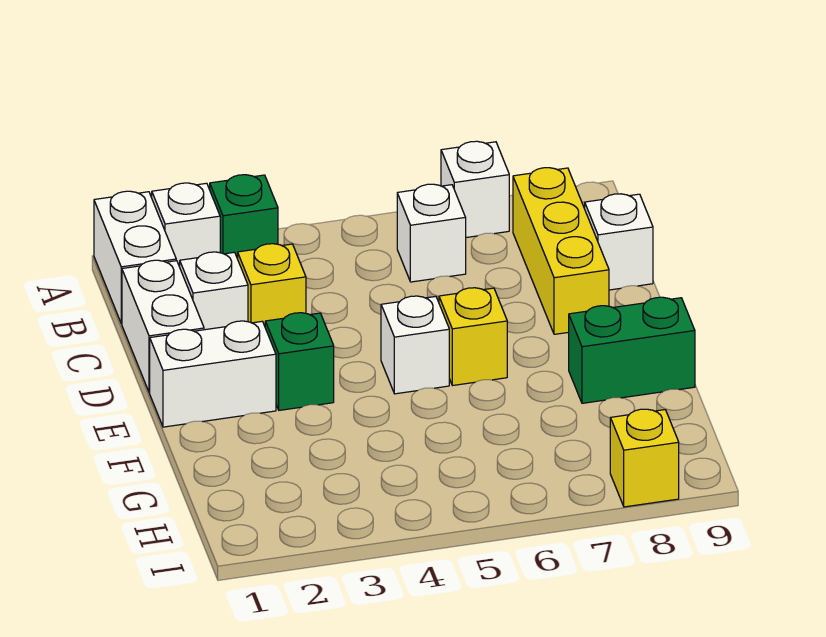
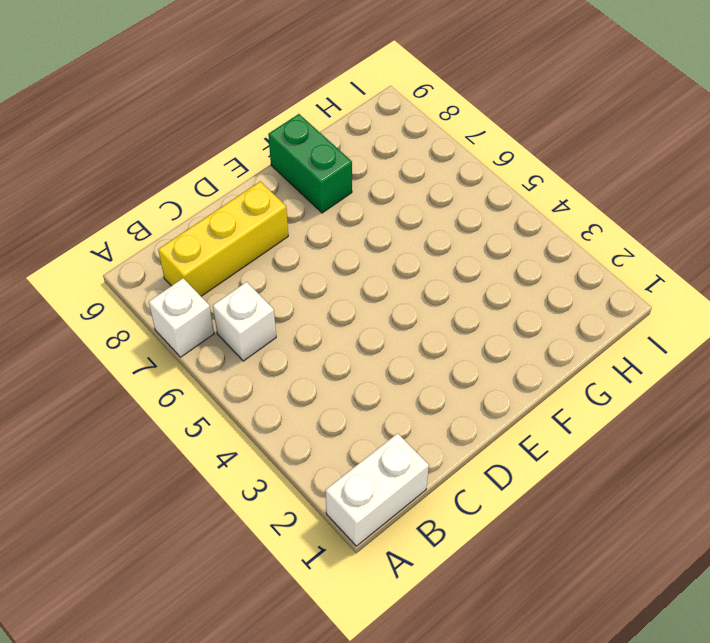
none -> white brick A2 level 1
none -> green brick A3 level 1
none -> white brick C1:D1 level 1

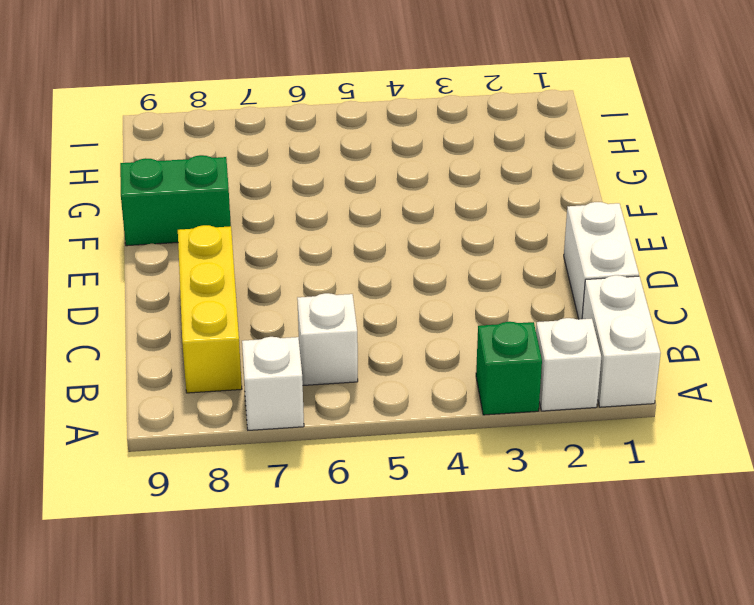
none -> white brick C2 level 1
none -> yellow brick C3 level 1
none -> white brick C9 level 1

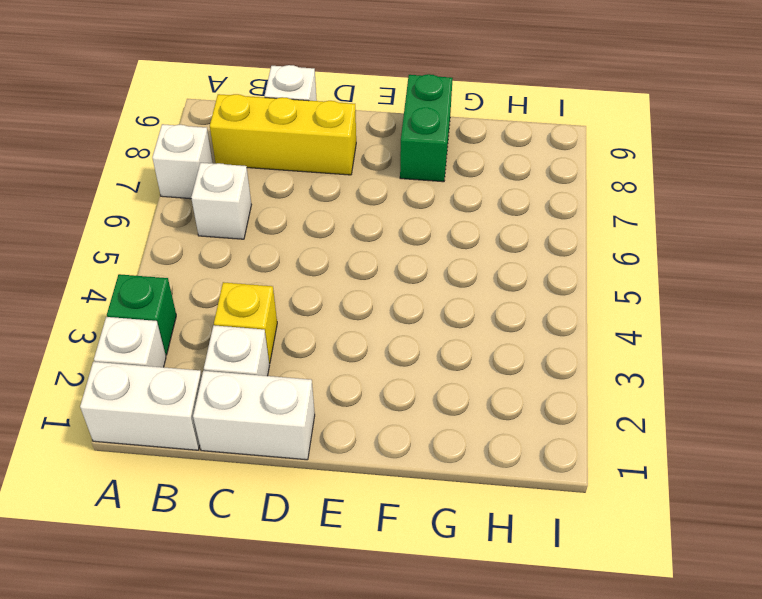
none -> white brick E1:E2 level 1
none -> green brick E3 level 1
none -> white brick E5 level 1

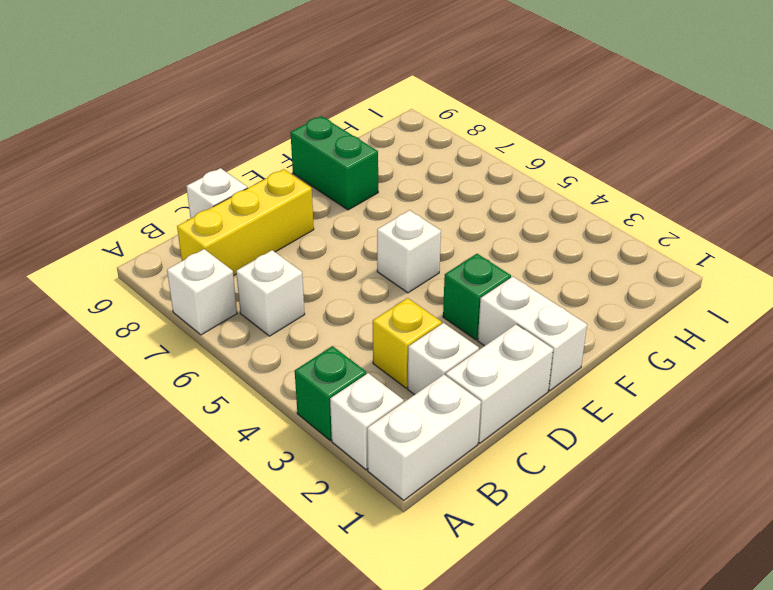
none -> yellow brick E6 level 1
none -> yellow brick I8 level 1

